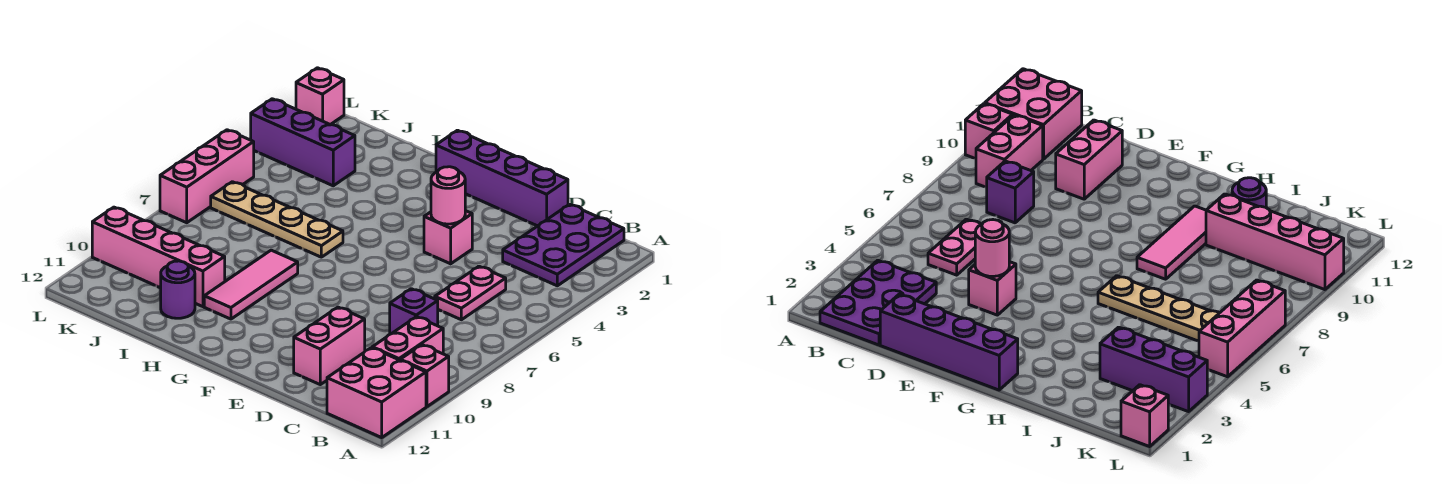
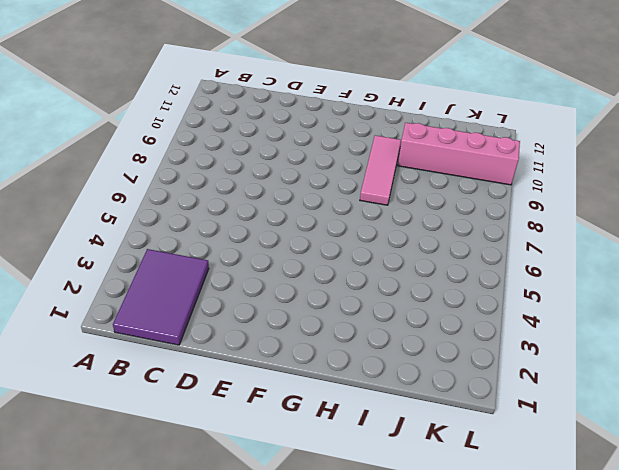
purple tile B1:C3 level 1 -> purple plate B1:C3 level 1
none -> pink brick A10 level 1
none -> pink brick A11:B12 level 1
none -> pink brick B9:B10 level 1

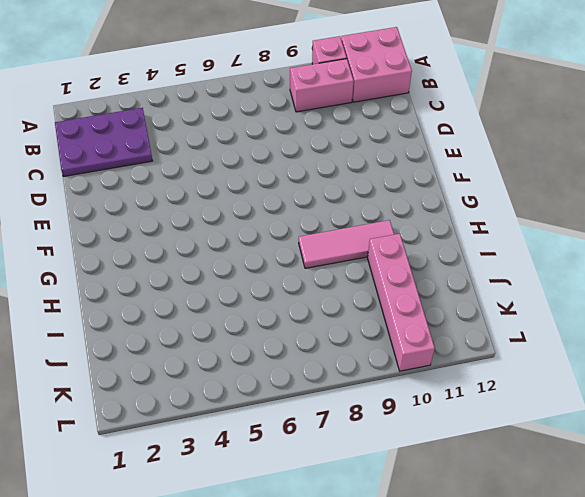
none -> pink plate C5:C6 level 1
none -> purple brick C8 level 1
none -> purple brick D1:G1 level 1

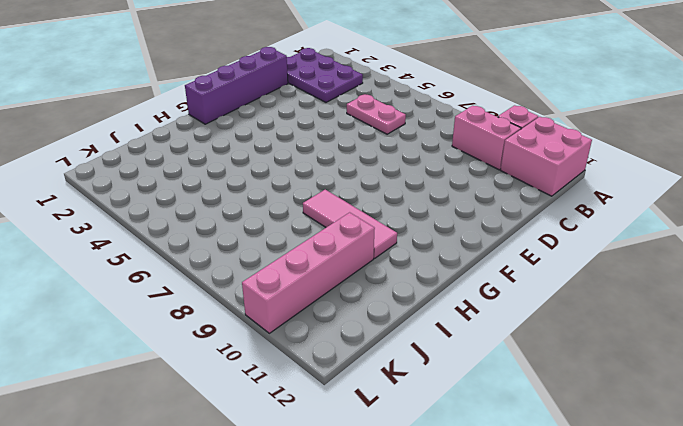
none -> purple brick C8 level 1
none -> pink brick D10:D11 level 1
none -> pink brick E4 level 1

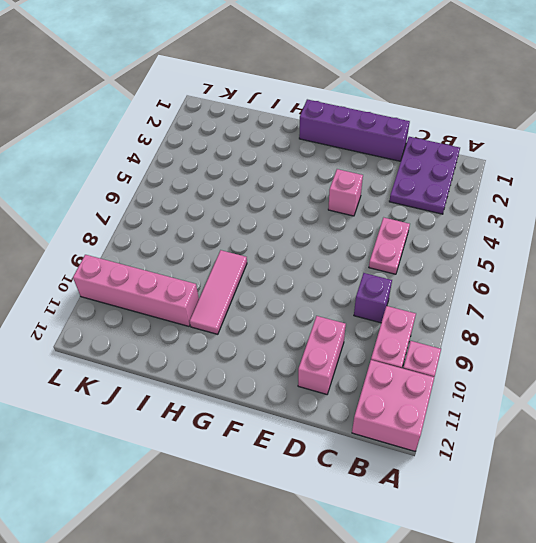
none -> tan plate H6:K6 level 1
none -> purple round brick I11 level 1
none -> purple brick J3:L3 level 1

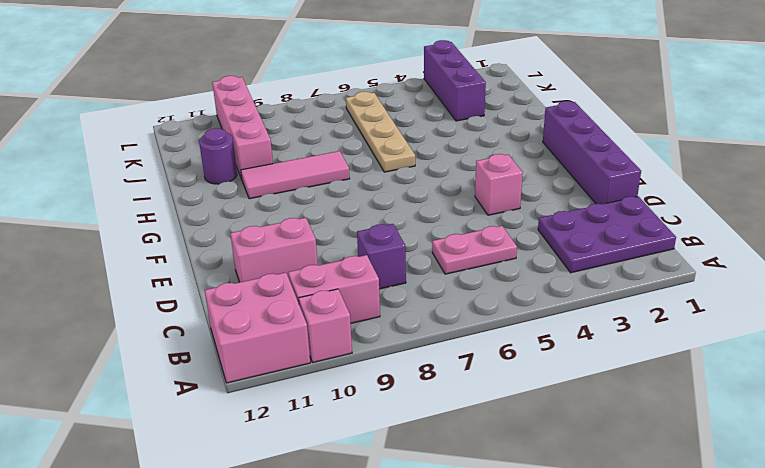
none -> pink brick L1 level 1
none -> pink brick L5:L7 level 1
none -> pink round brick E4 level 2

